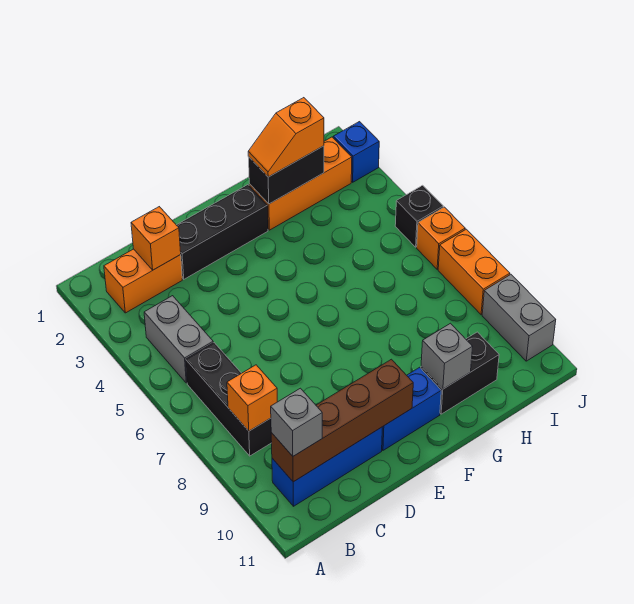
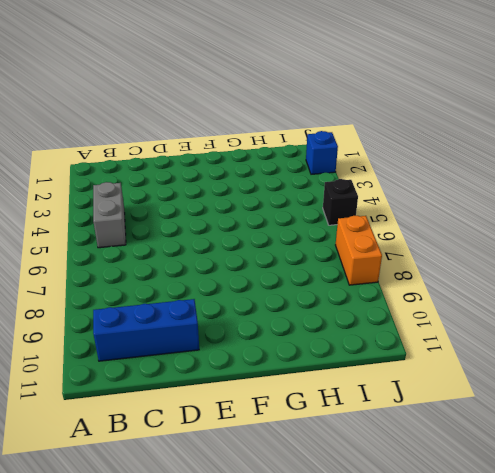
none -> orange brick B2:C2 level 1
none -> black brick B6:B8 level 1
none -> black brick D2:F2 level 1

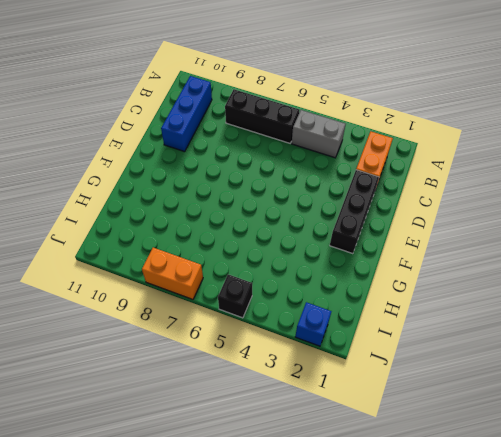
none -> blue brick E10:F10 level 1
none -> orange brick G2:I2 level 1
none -> black brick G10:H10 level 1

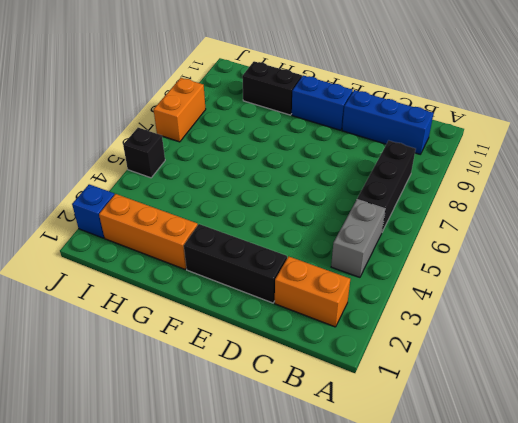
none -> orange brick J6 level 1
none -> grey brick J9:J10 level 1
none -> orange brick B8 level 2

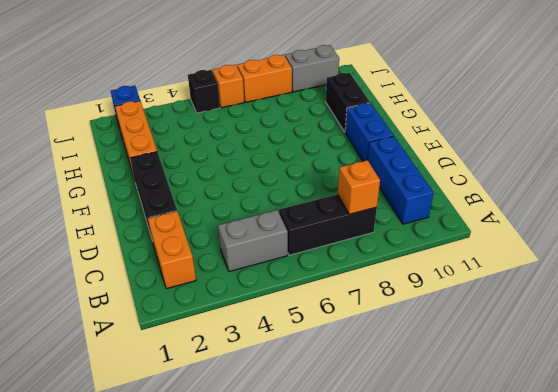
none -> brown brick B10:E10 level 2
none -> orange brick C2 level 2
none -> black brick G2:H2 level 2

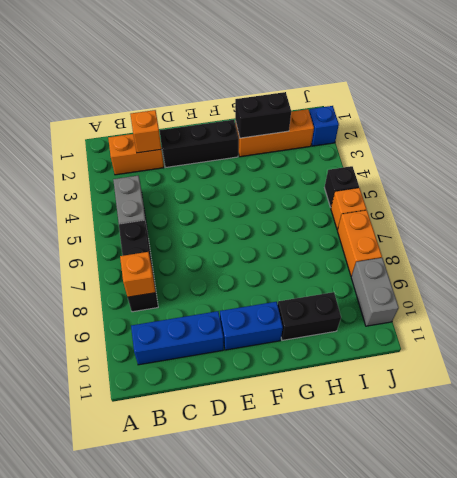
none -> brown brick B10:E10 level 2
none -> grey brick G10 level 2
none -> grey brick B10 level 3

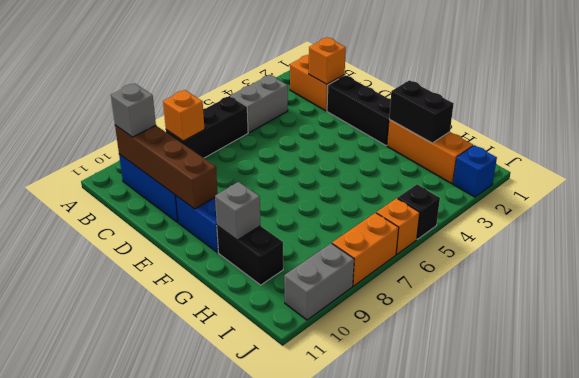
none -> orange slope G2:H2 level 3 top H

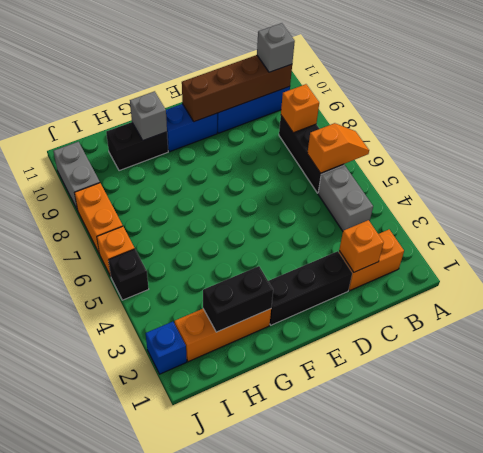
orange slope A6:B6 level 2 top B -> orange slope G2:H2 level 3 top H

